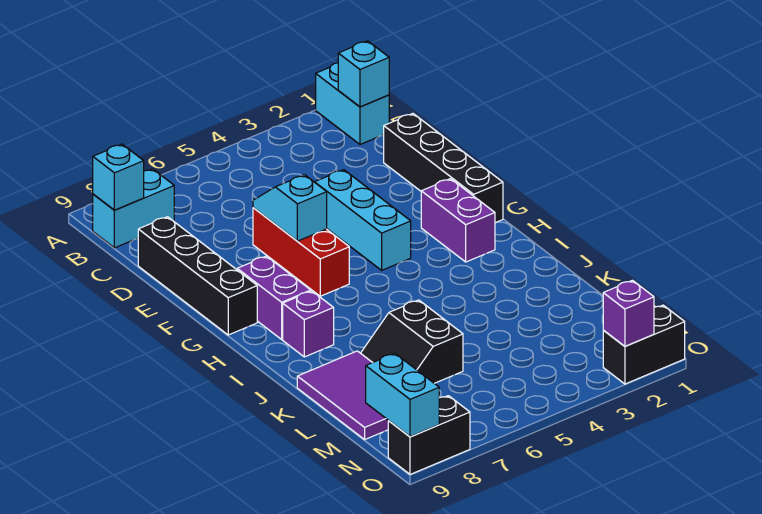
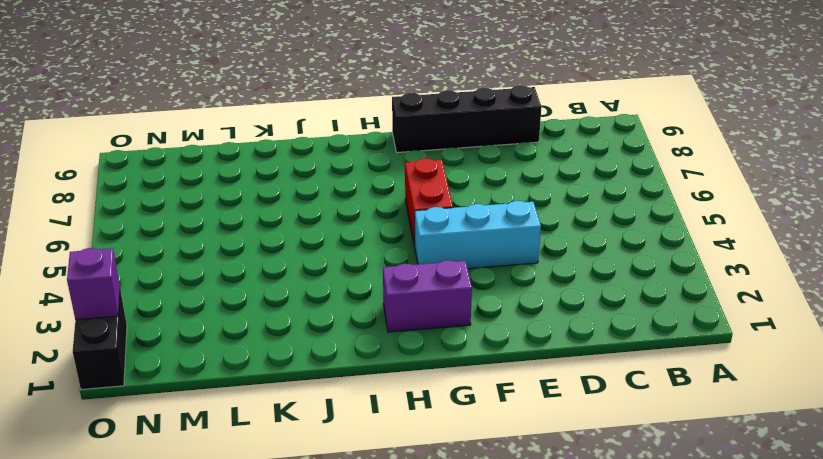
red brick G5:G6 level 1 -> red brick E6:G6 level 1
none -> cyan brick A1:B1 level 1
none -> cyan brick B8:B9 level 1
none -> black brick D1:G1 level 1

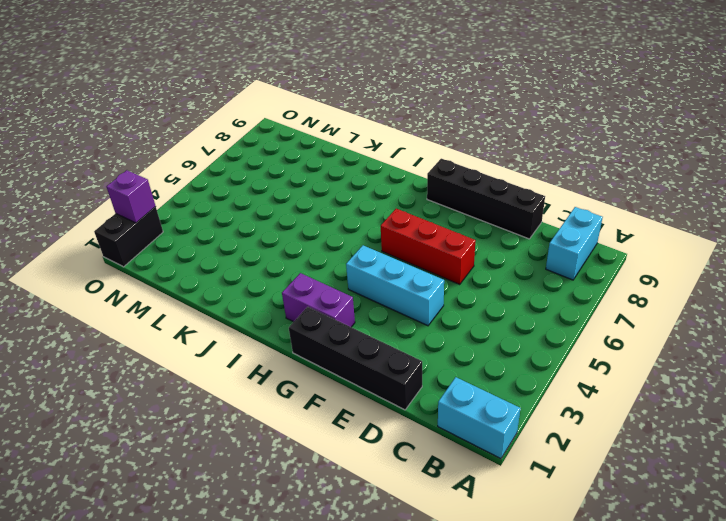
none -> purple brick G8:H8 level 1
none -> purple brick I8 level 1
none -> black slope K6:L7 level 1 top 6

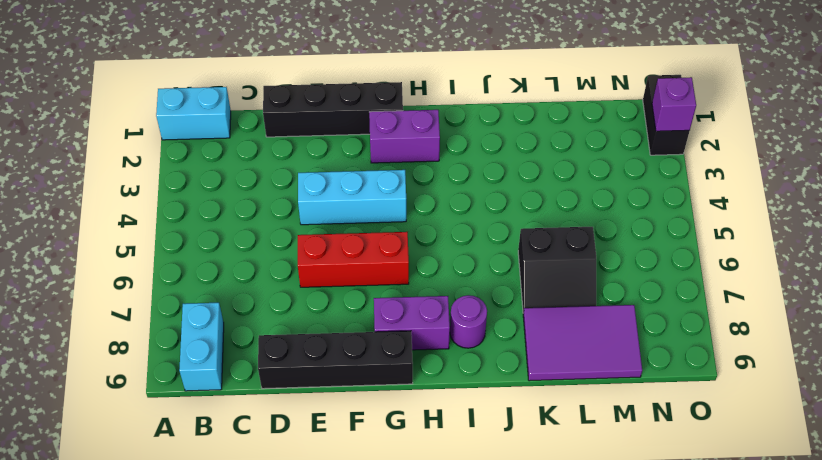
purple round brick I8 level 1 -> purple brick I8 level 1
none -> black brick O8:O9 level 1
none -> cyan brick B1 level 2
none -> cyan brick B9 level 2

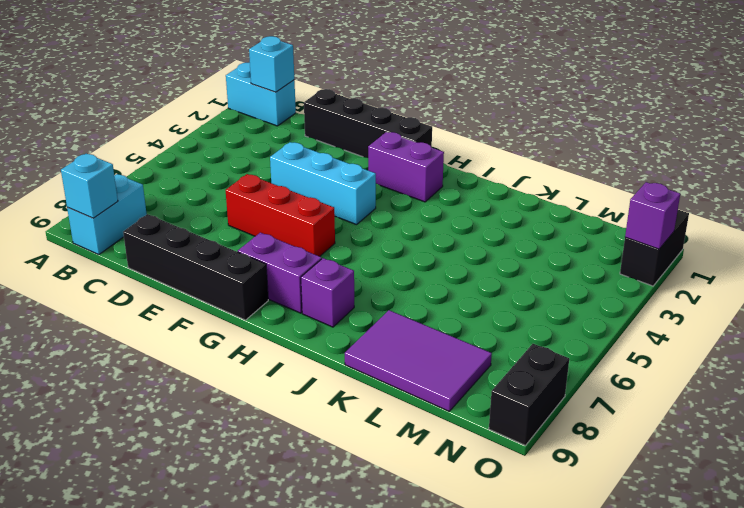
none -> black slope K6:L7 level 1 top 6
none -> cyan slope E6:F6 level 2 top F
none -> cyan brick N9:O9 level 2

